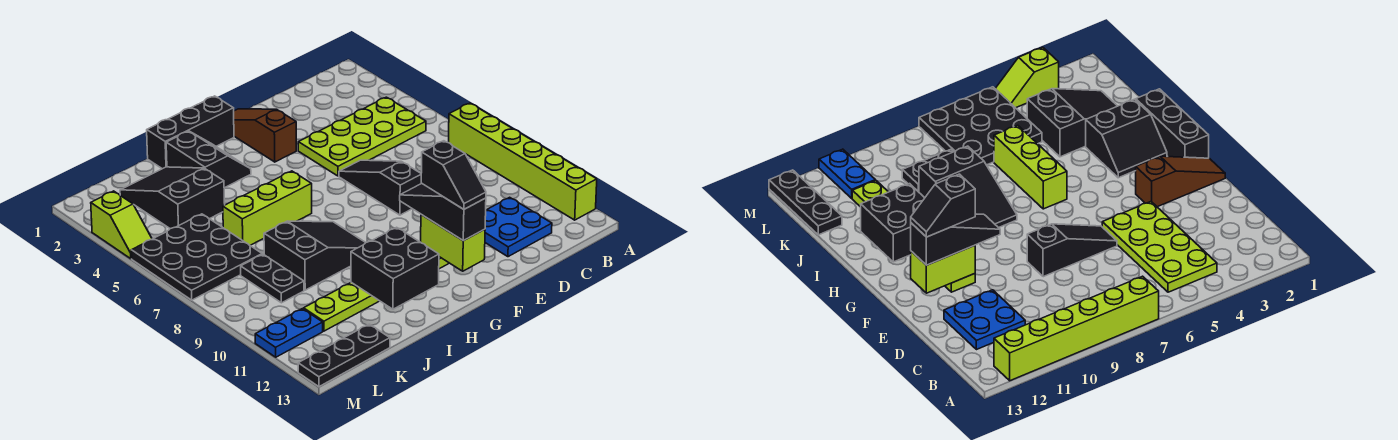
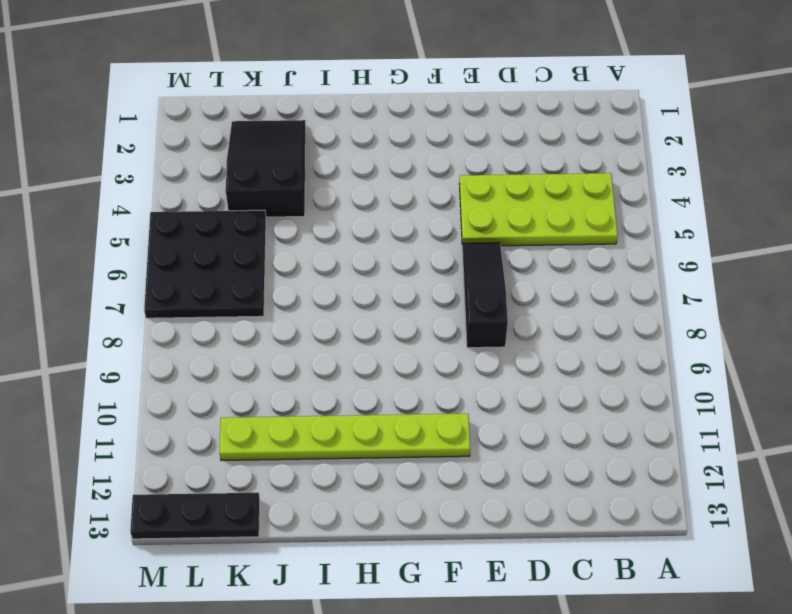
none -> lime brick A7:A12 level 1
none -> blue plate C11:D12 level 1
none -> brown slope F1:F3 level 1 top 3

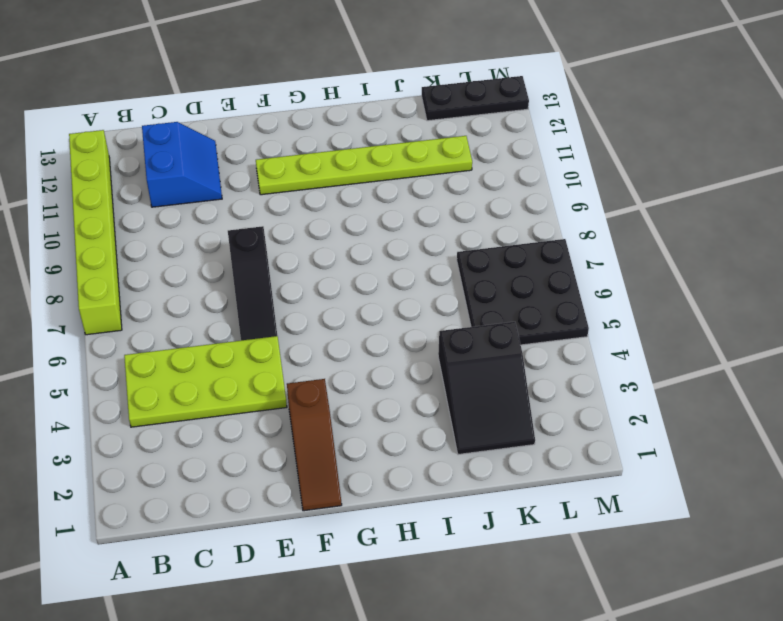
blue slope C11:D12 level 1 top C -> blue plate C11:D12 level 1
none -> black brick G1:I1 level 1
none -> black slope H2:I3 level 1 top I
none -> lime brick H6:J6 level 1

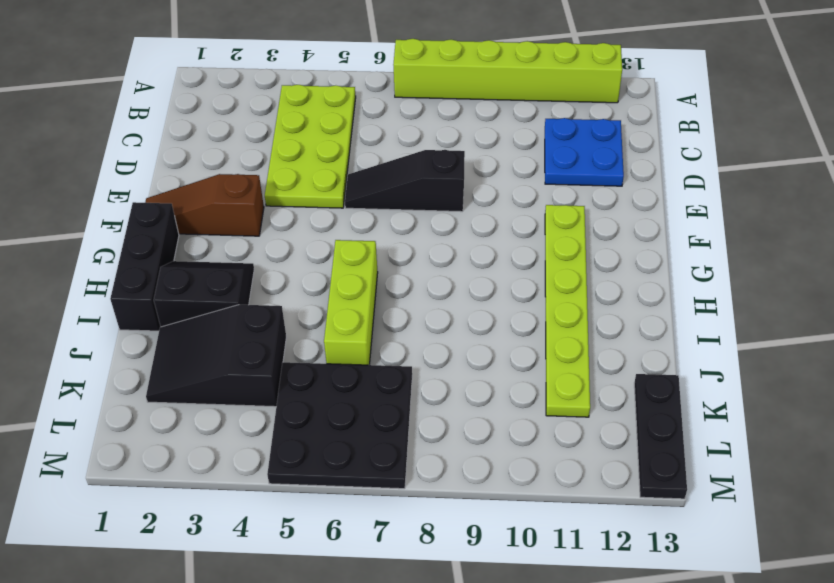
none -> black slope H8:J9 level 1 top J
none -> black plate K8:K9 level 1
none -> blue plate L11:M11 level 1

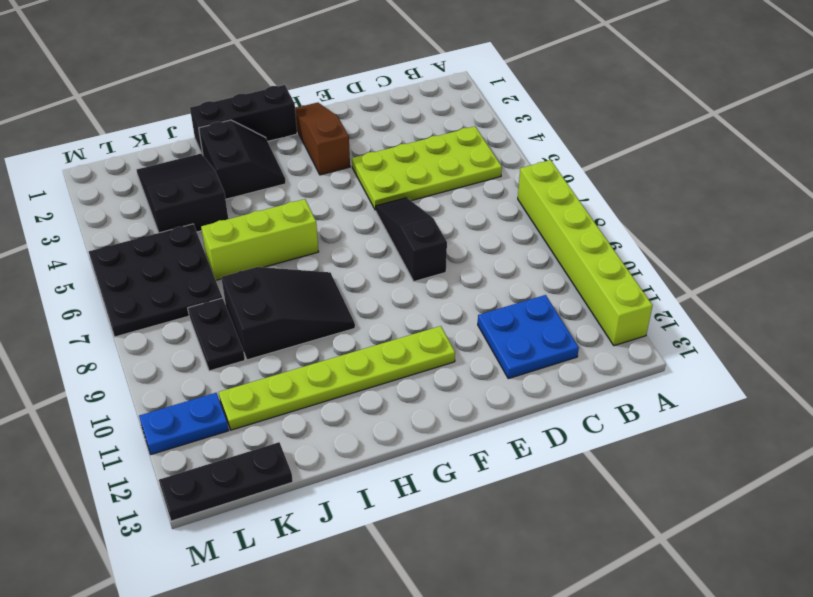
none -> lime slope M3:M4 level 1 top 3
none -> lime brick F11:F12 level 2
none -> black brick H11:I12 level 2

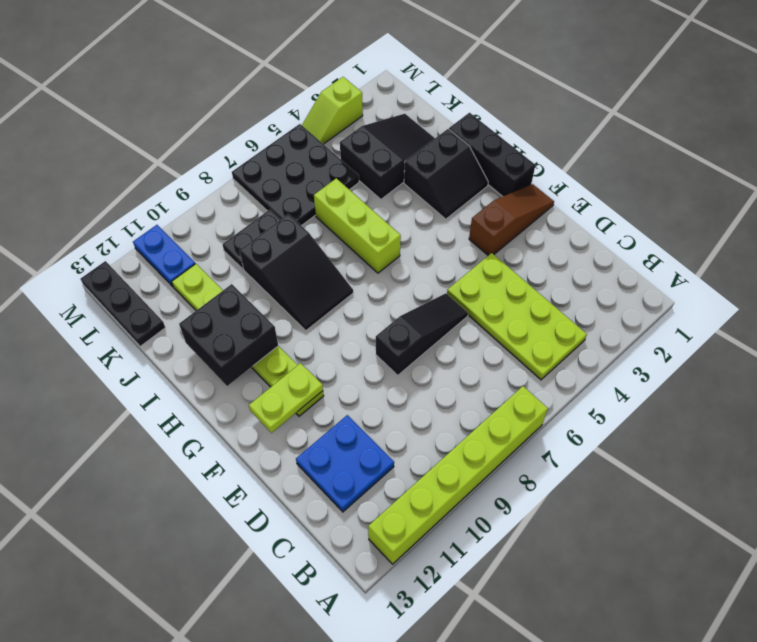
lime plate F11:F12 level 2 -> lime brick F11:F12 level 2
none -> black slope F10:F12 level 3 top 12
none -> black slope F11:F12 level 4 top 11

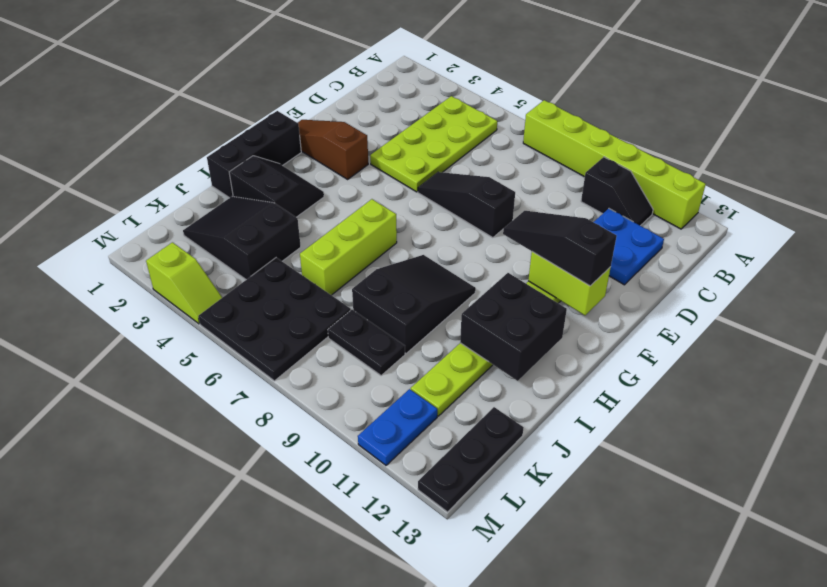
black slope B10:B11 level 1 top 10 -> black slope F11:F12 level 4 top 11

